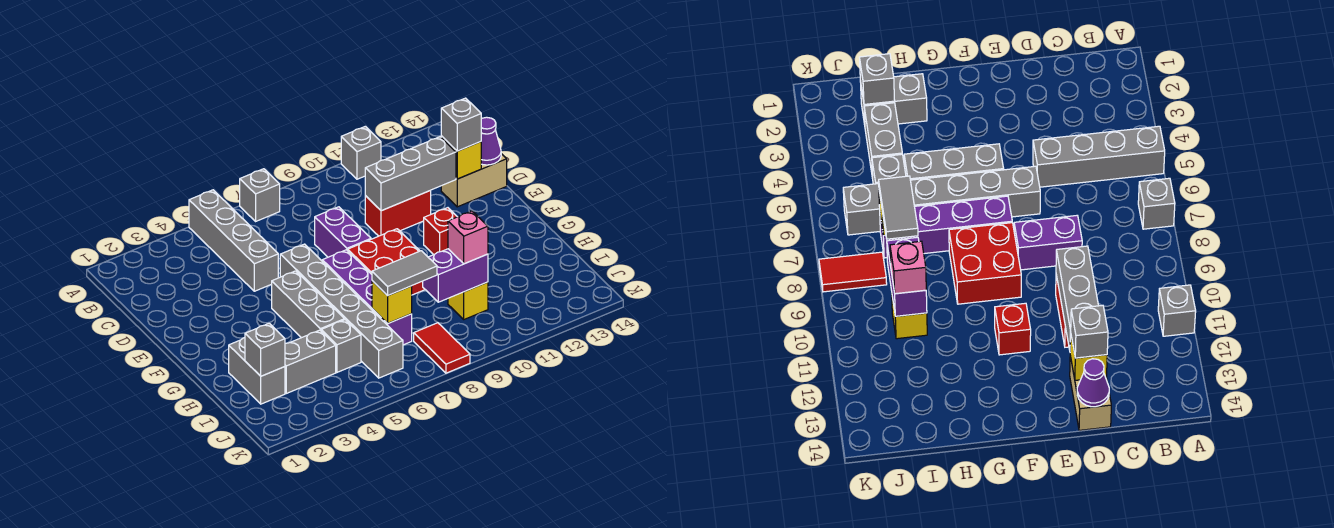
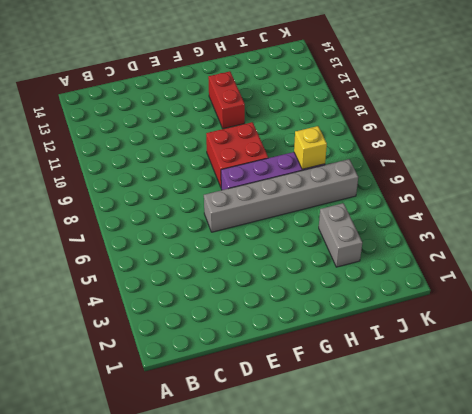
red brick G11:G12 level 1 -> red brick D10:D11 level 1
none -> grey brick A5:D5 level 1
none -> grey brick A7 level 1
none -> grey brick A11 level 1

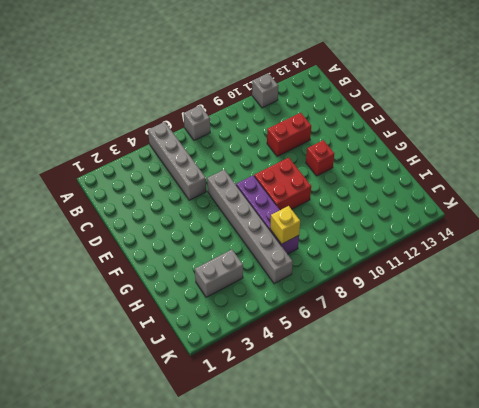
none -> purple brick D8:E8 level 1
none -> tan brick D13:D14 level 1
none -> grey brick F5:H5 level 1

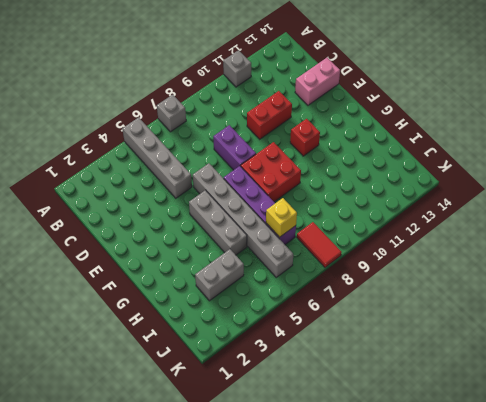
pink brick D13:D14 level 1 -> tan brick D13:D14 level 1
none -> grey brick H2:I2 level 1
none -> grey brick I5 level 1
none -> yellow brick I10 level 1

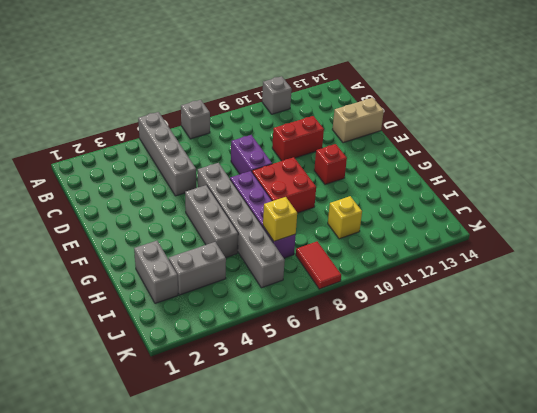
none -> grey brick I5 level 1
none -> grey brick D10:D12 level 2
none -> yellow brick D13 level 2

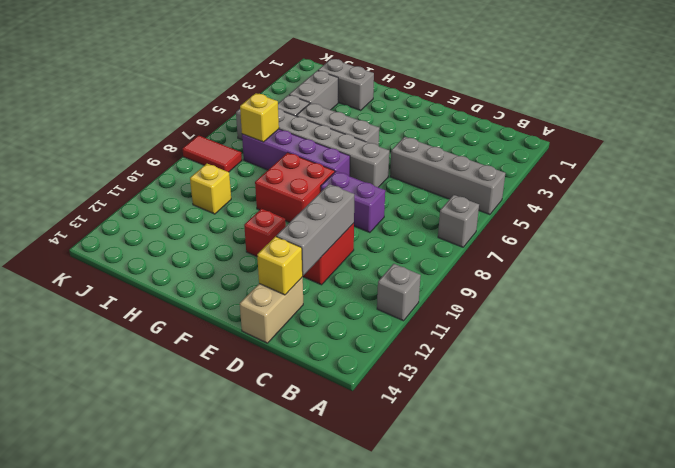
none -> purple cone D14 level 2
none -> grey brick I2 level 2
none -> purple brick I9:I10 level 2

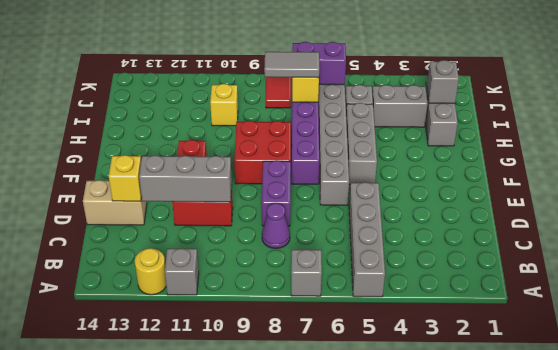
yellow round brick A12 level 1 -> none
purple cone C8 level 1 -> purple cone D14 level 2
purple brick J6:J7 level 2 -> purple brick I9:I10 level 2
none -> grey brick D13 level 3
none -> pink brick I10 level 3

